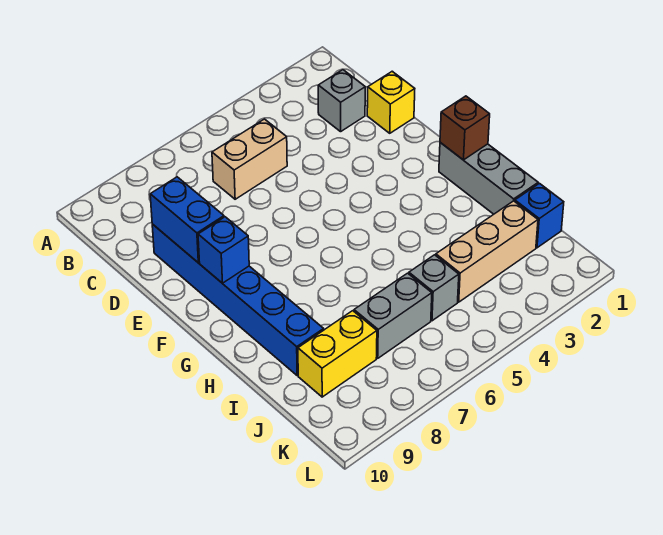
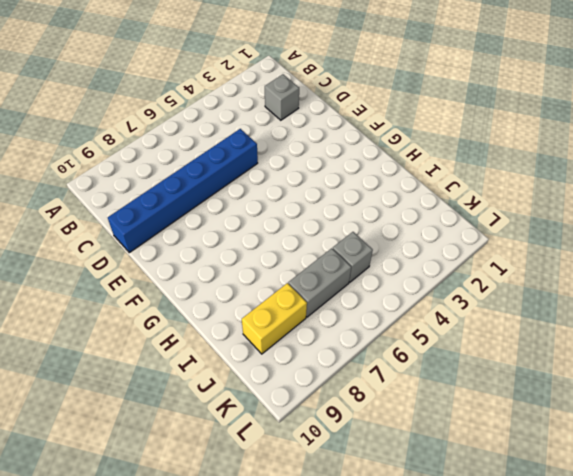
blue brick D5:D10 level 1 -> blue brick D9:I9 level 1
none -> tan brick C5:C6 level 1
none -> yellow brick D1 level 1
none -> grey brick G1:I1 level 1

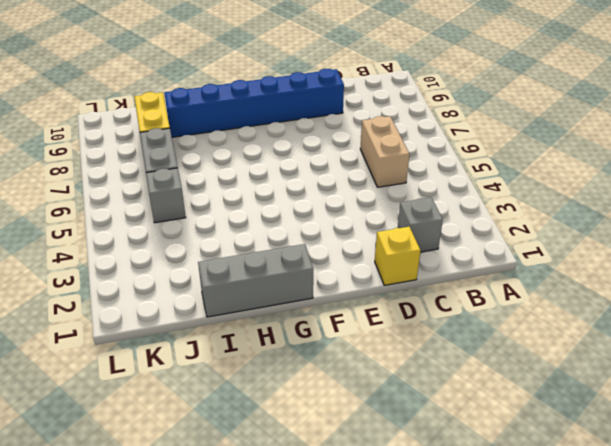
none -> blue brick J1 level 1
none -> tan brick J2:J4 level 1
none -> blue brick D9:E9 level 2

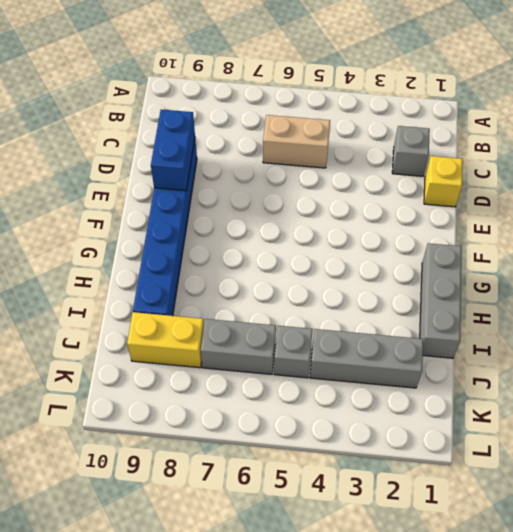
grey brick J2:J4 level 1 -> tan brick J2:J4 level 1
none -> blue brick J1 level 1
none -> blue brick F9 level 2
none -> brown brick G1 level 2

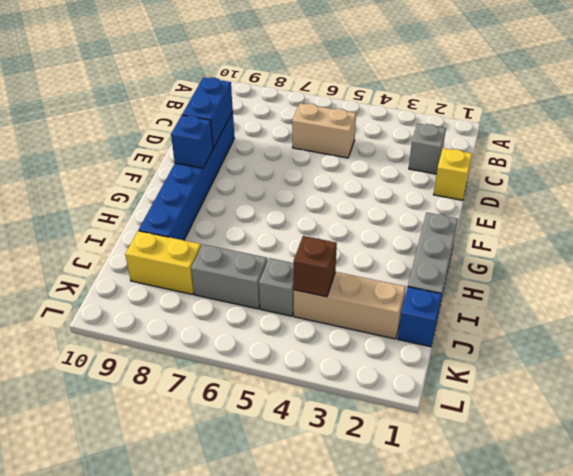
brown brick J4 level 2 -> brown brick G1 level 2

